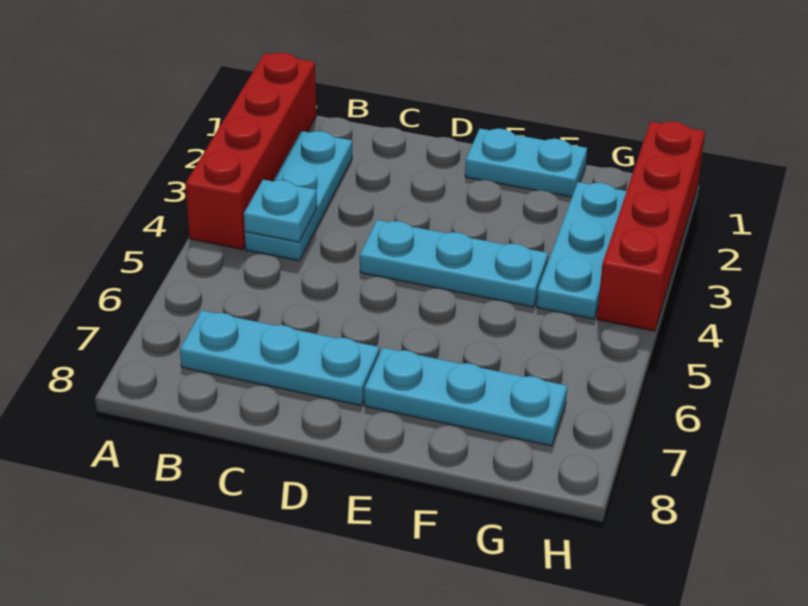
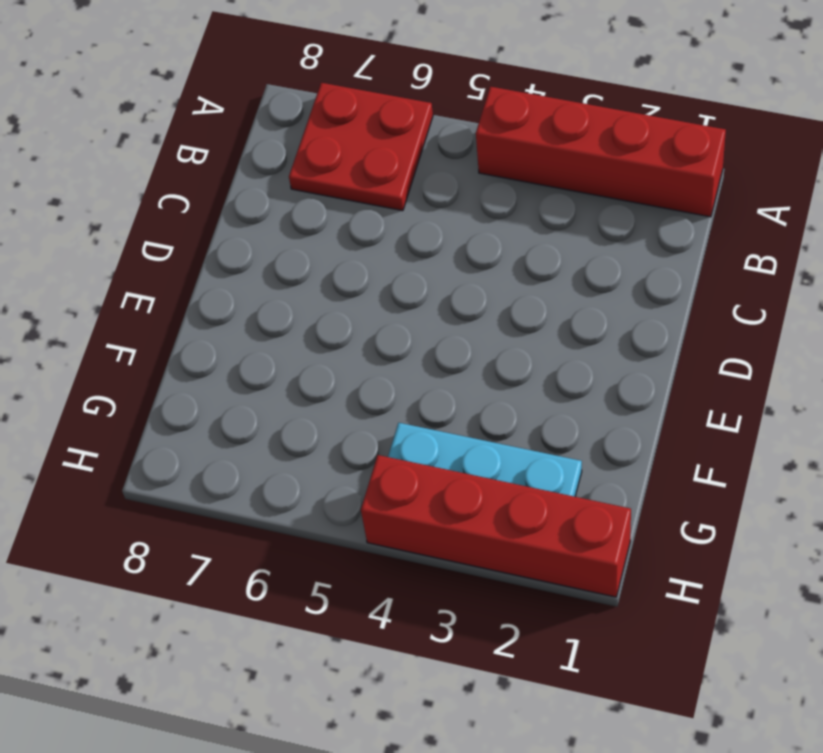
red plate A6:B7 level 1 -> cyan plate B7:D7 level 1
none -> cyan plate B2:B4 level 1
none -> cyan plate D4:F4 level 1

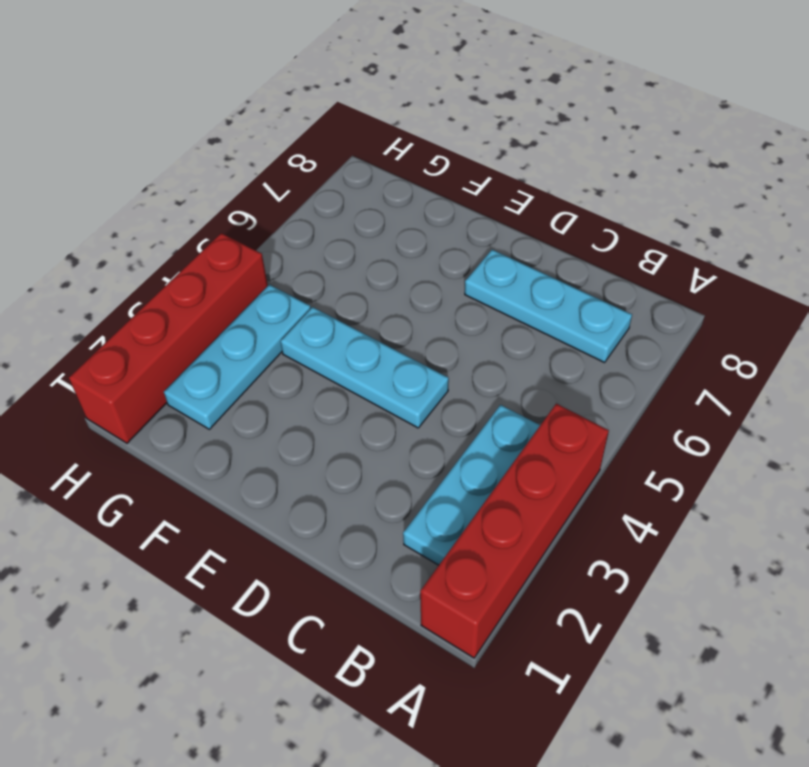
none -> cyan plate E1:F1 level 1
none -> cyan plate E7:G7 level 1

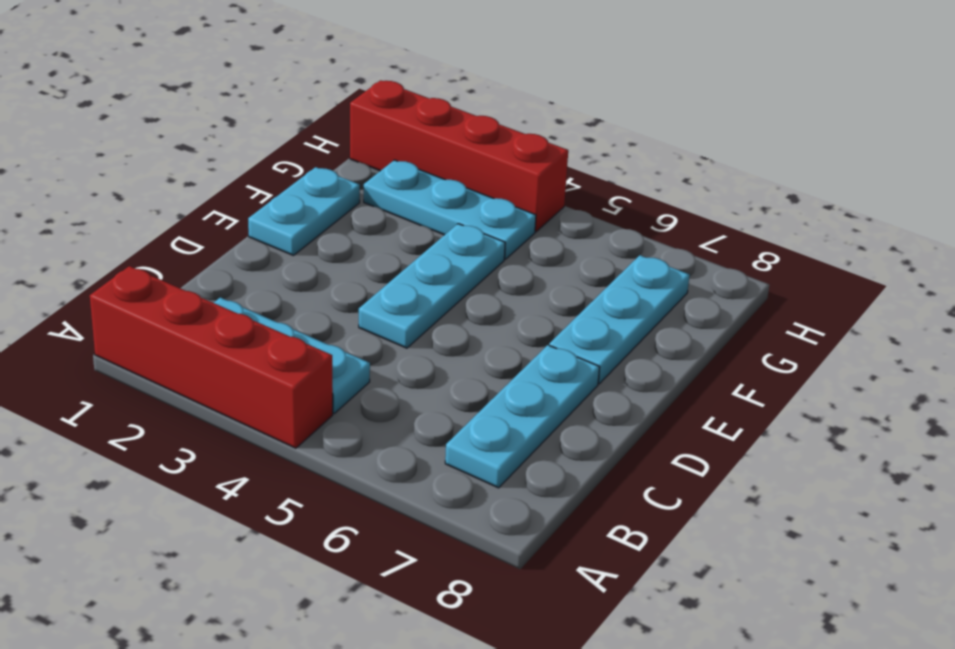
none -> cyan plate B4 level 2

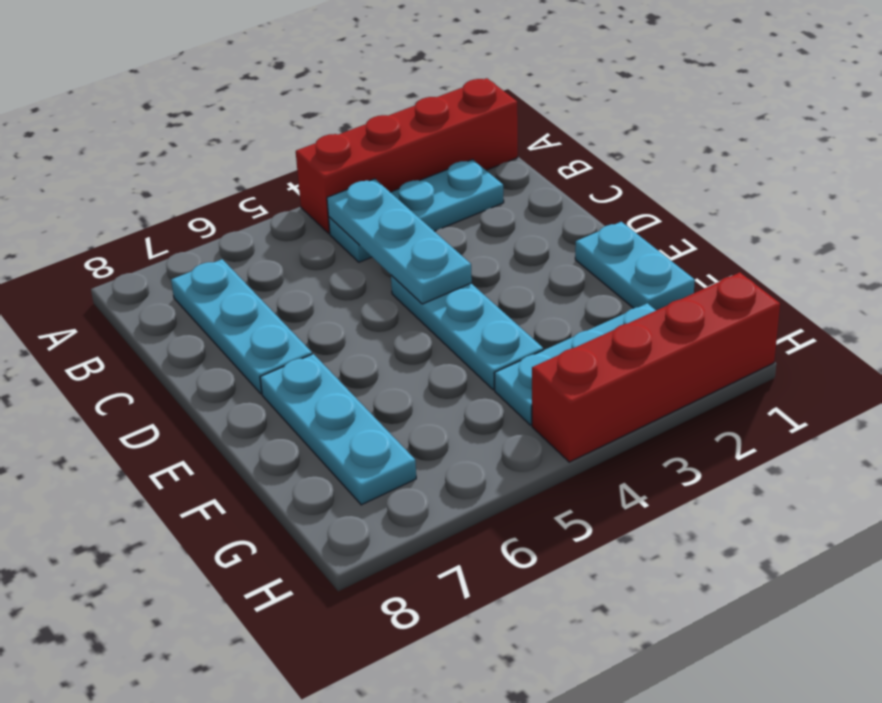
cyan plate B4:D4 level 2 -> cyan plate B4 level 2

